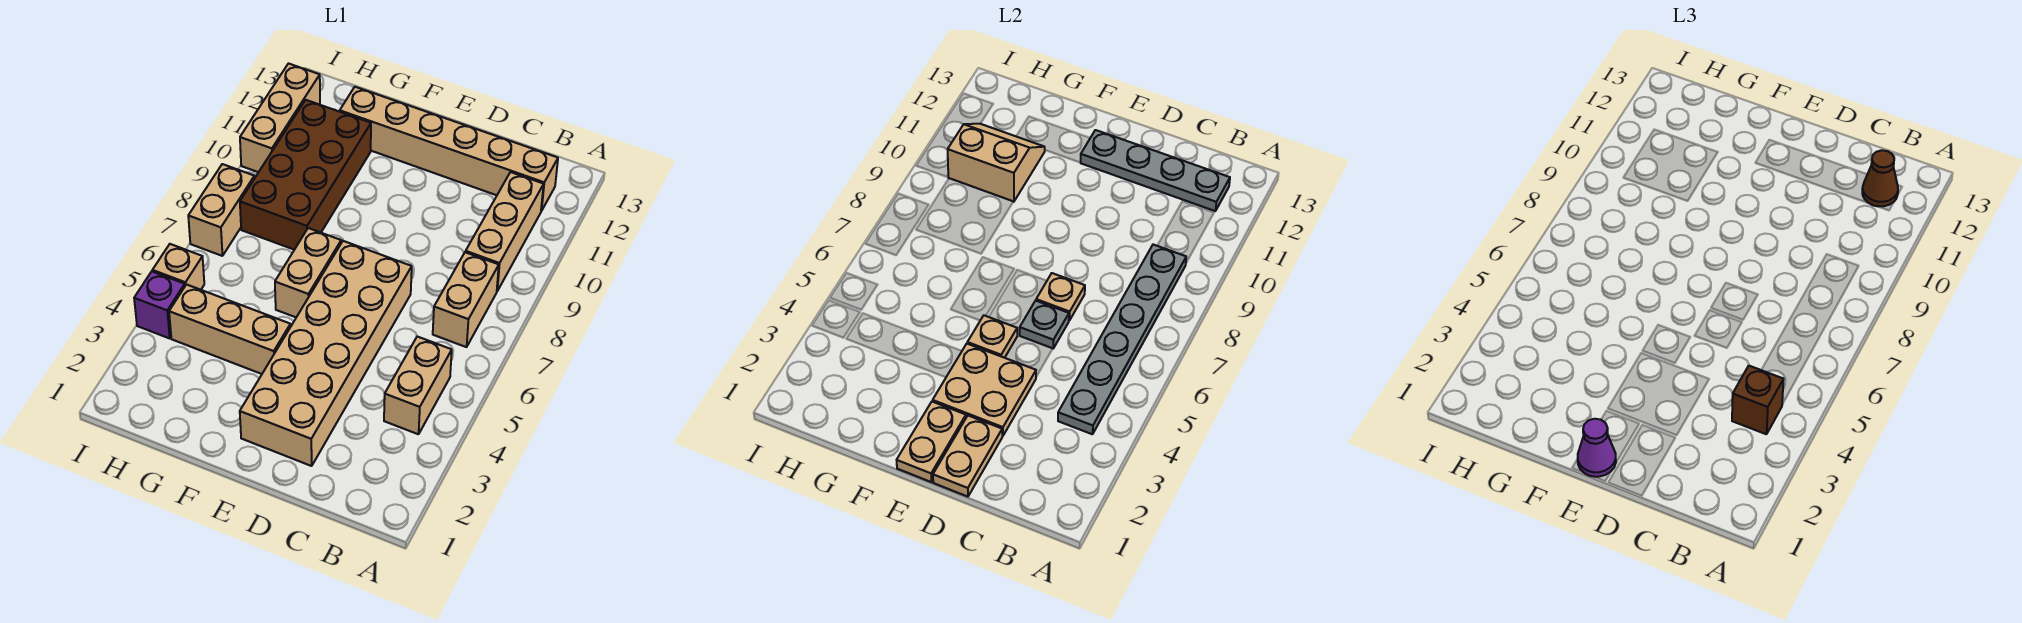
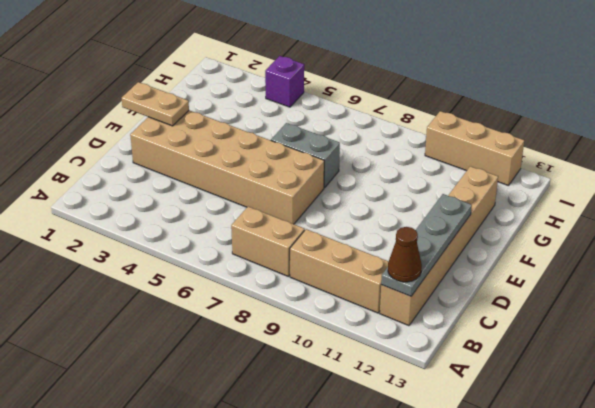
grey brick F6:F7 level 1 -> tan brick F6:F7 level 1
none -> tan brick B4:B5 level 1
none -> tan brick F4:H4 level 1
none -> brown brick G8:H11 level 1

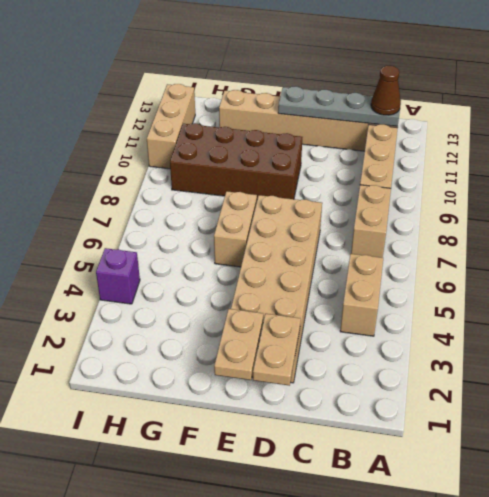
brown brick E9:H10 level 1 -> brown brick G8:H11 level 1
none -> tan brick F4:H4 level 1
none -> tan brick I5 level 1
none -> tan brick I7:I8 level 1

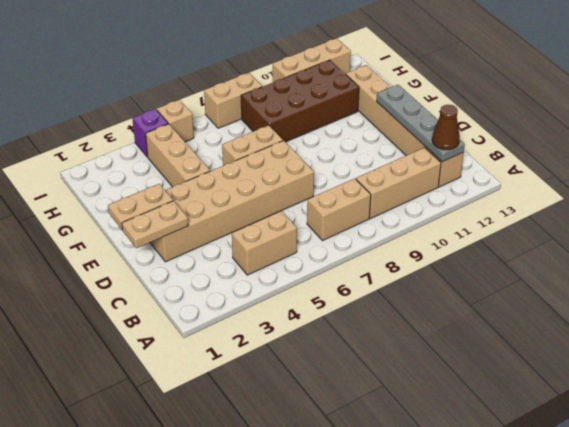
none -> grey plate B4:B9 level 2
none -> tan plate D3:E4 level 2
none -> grey plate D6 level 2

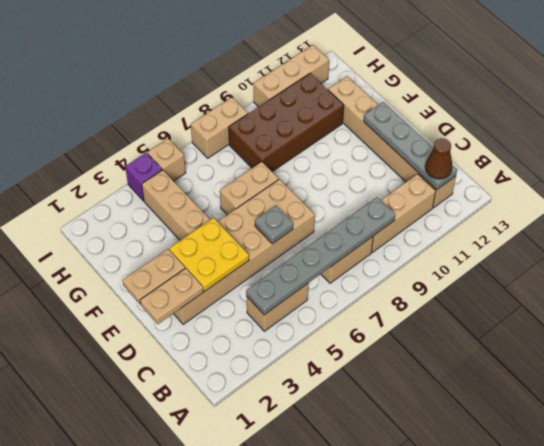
yellow plate D3:E4 level 2 -> tan plate D3:E4 level 2
none -> tan plate D7 level 2
none -> tan plate E5 level 2
none -> tan slope G10:H11 level 2 top 10

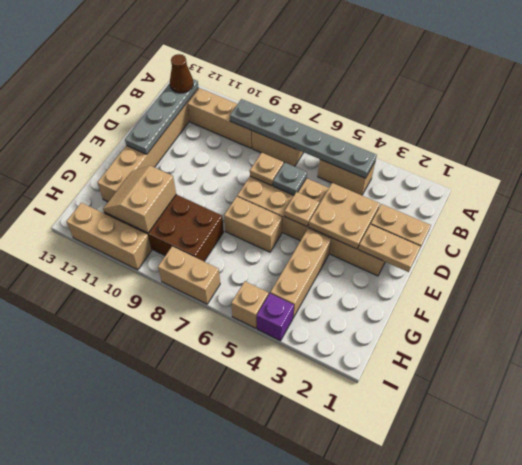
none -> brown brick B4 level 3
none -> purple cone E1 level 3

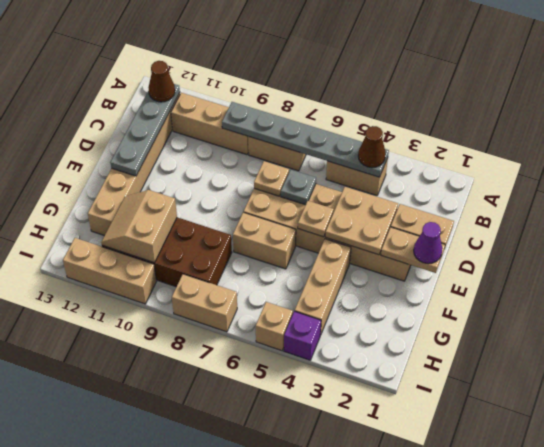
brown cone B4 level 3 -> brown brick B4 level 3

